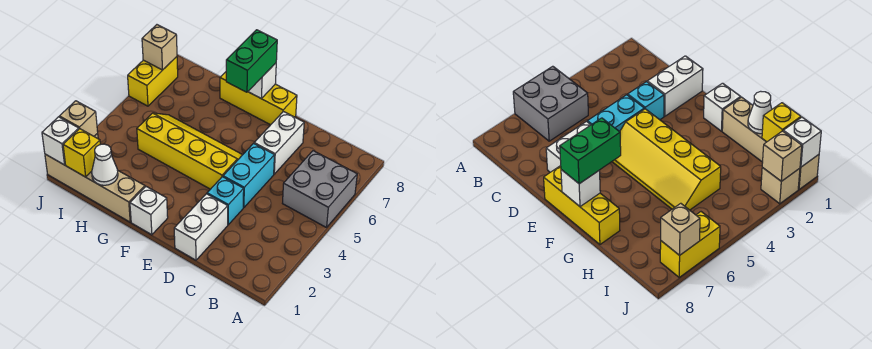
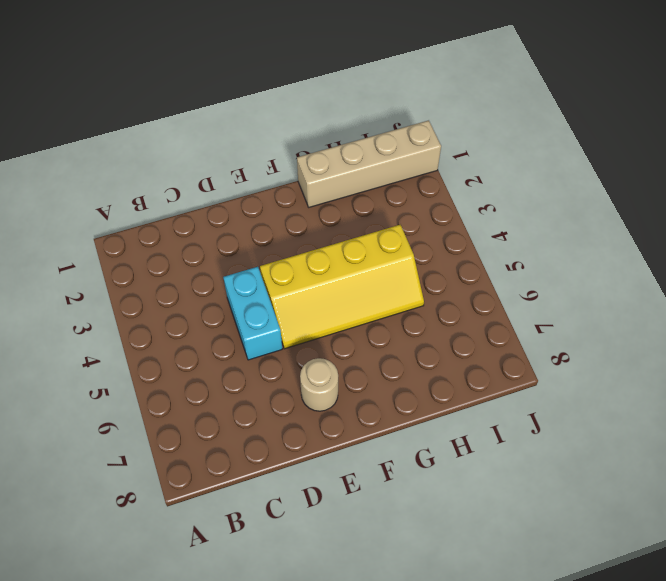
tan round brick E7 level 1 -> none
none -> grey brick A5:B6 level 1
none -> white brick D1:D2 level 1
none -> cyan brick D3 level 1

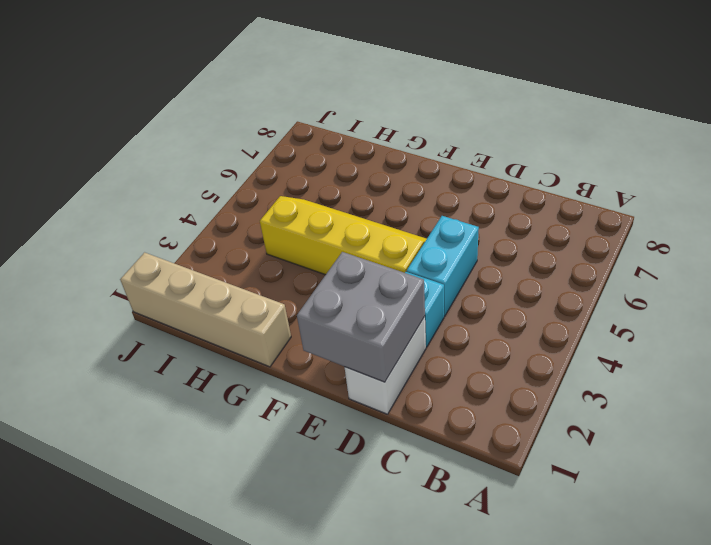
grey brick D1:E2 level 2 -> grey brick A5:B6 level 1
none -> white brick D6:D7 level 1
none -> yellow brick E8:G8 level 1
none -> white brick F1 level 1

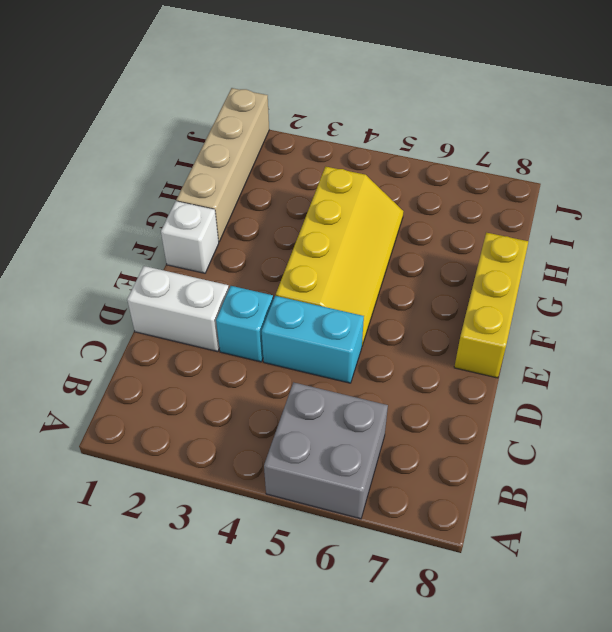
none -> white brick D6:D7 level 1
none -> tan brick J2 level 1
none -> yellow brick J6:J7 level 1

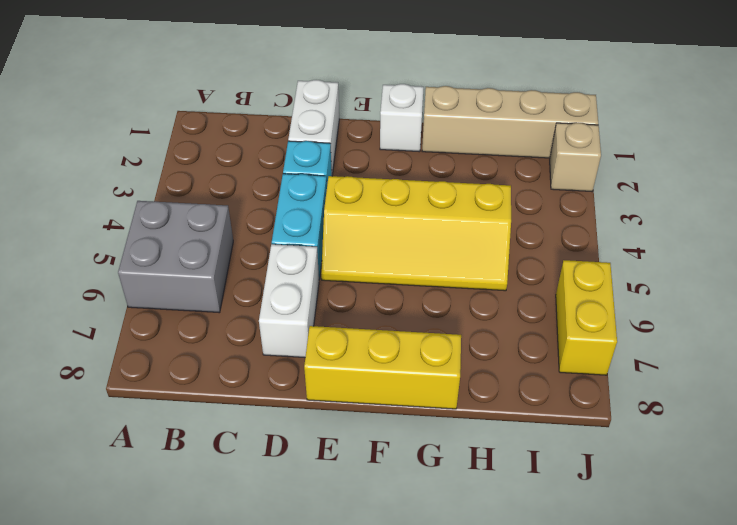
none -> white brick F8 level 2
none -> white cone H1 level 2
none -> yellow brick I1 level 2

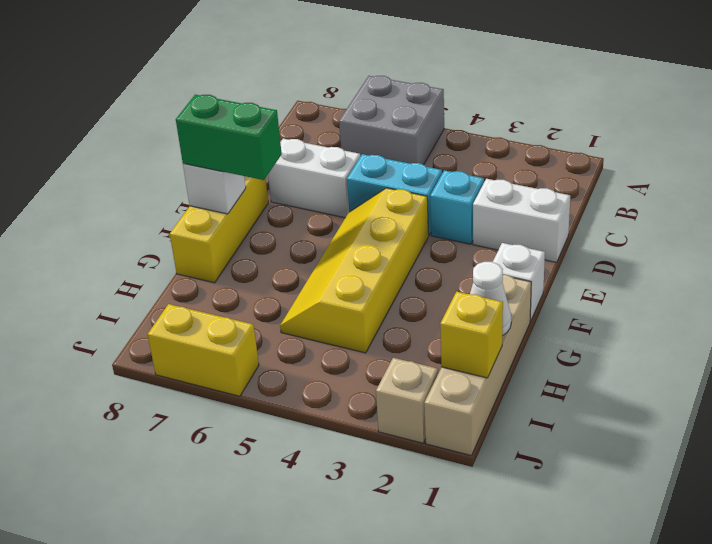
none -> white brick J1 level 2
none -> tan brick J2 level 2
none -> tan brick J7 level 2

